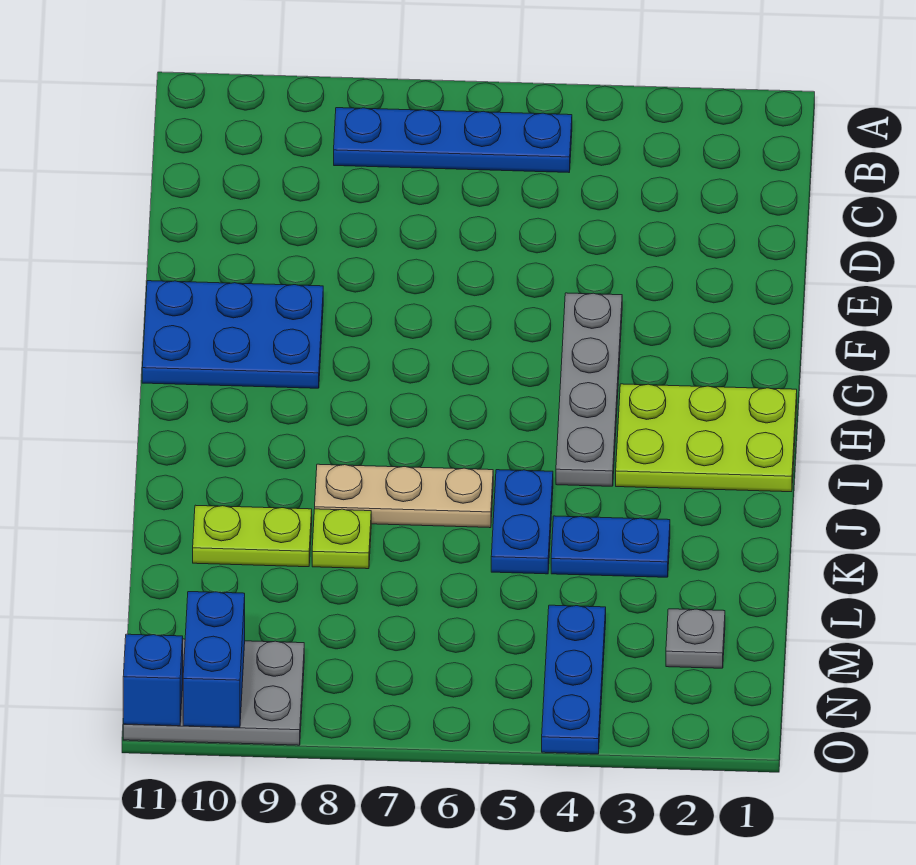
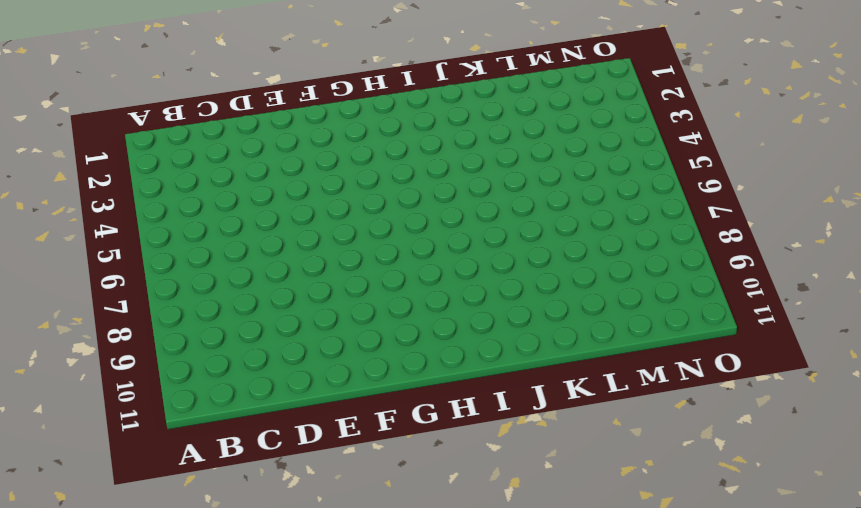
none -> blue plate B5:B8 level 1
none -> grey plate F4:I4 level 1
none -> blue plate F9:G11 level 1

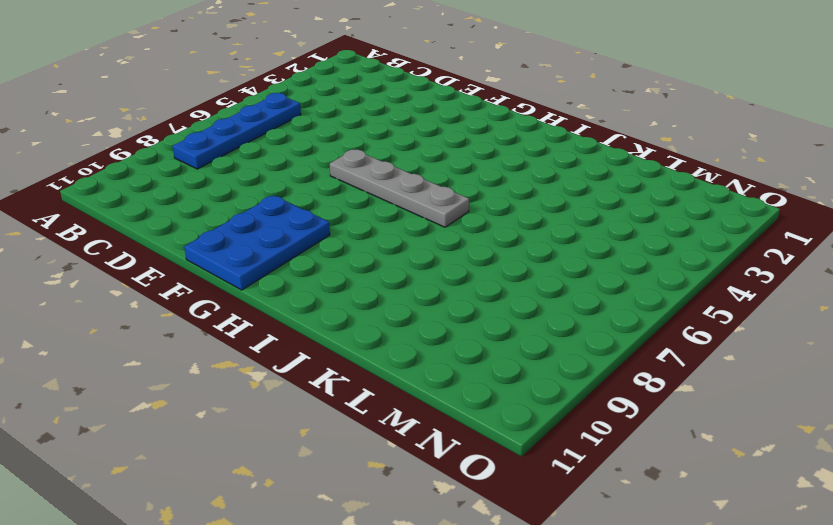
grey plate F6:I6 level 1 -> grey plate F4:I4 level 1
none -> lime plate H1:I3 level 1
none -> blue plate J5:K5 level 1
none -> tan plate J6:J8 level 1

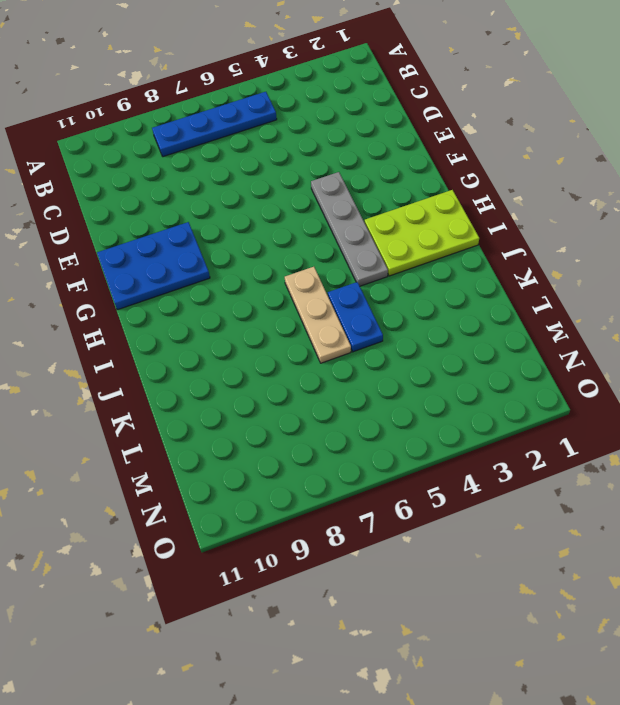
tan plate I6:K6 level 1 -> tan plate J6:J8 level 1
none -> blue plate K3:K4 level 1
none -> lime plate K8 level 1
none -> lime plate K9:K10 level 1

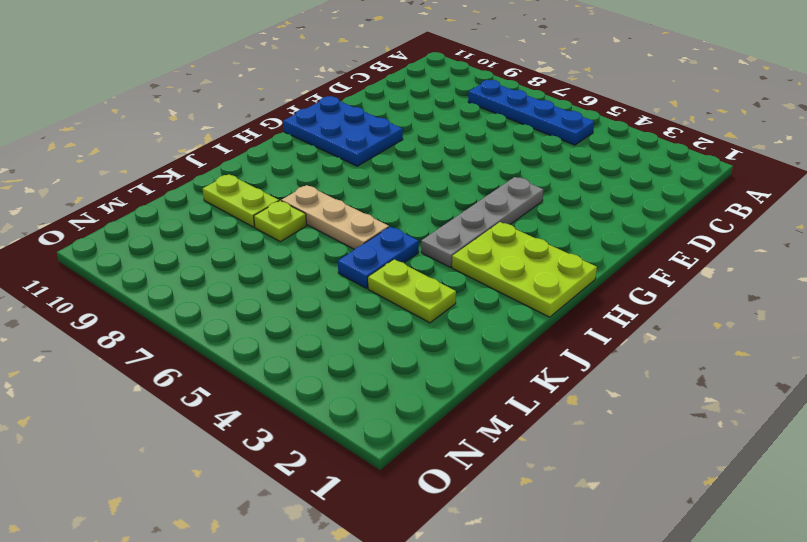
lime plate K3:K4 level 1 -> blue plate K3:K4 level 1
none -> grey plate M2 level 1
none -> blue plate M4:O4 level 1
none -> grey plate N9:O11 level 1

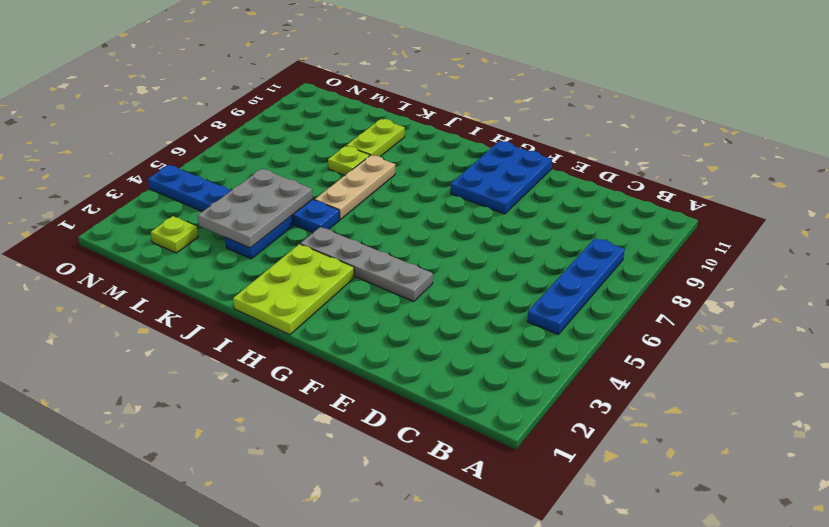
grey plate K3:L5 level 2 -> grey plate N9:O11 level 1
lime plate M2 level 1 -> grey plate M2 level 1
none -> blue brick N10:O10 level 2
none -> blue brick O11 level 2

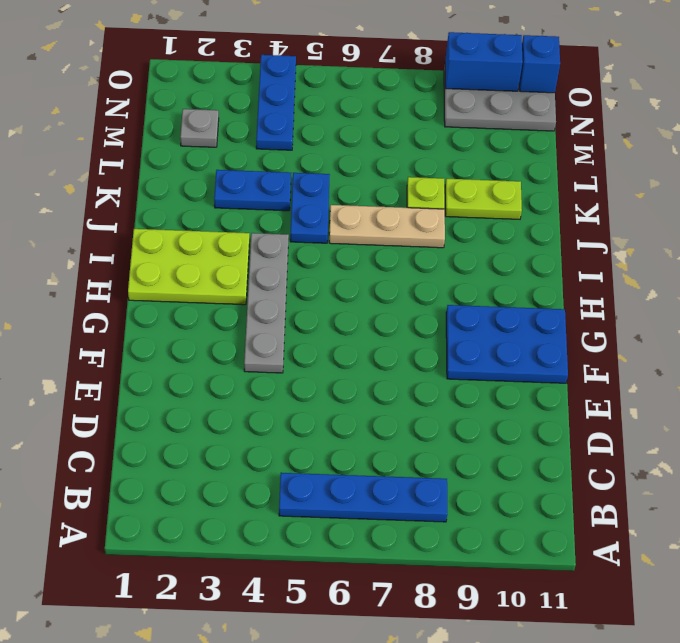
blue brick O9:O10 level 2 -> blue brick N10:O10 level 2

